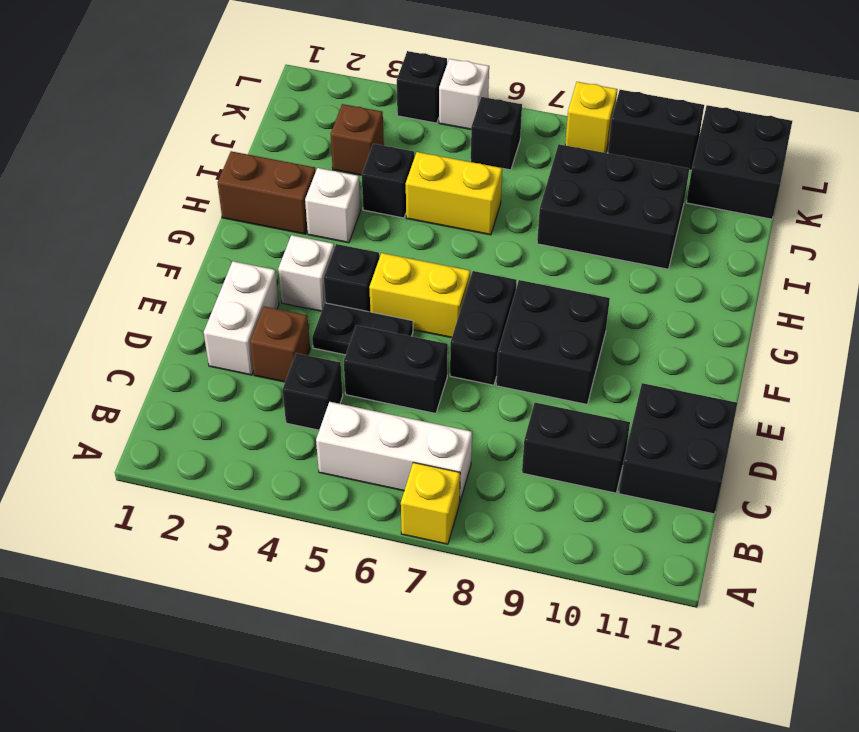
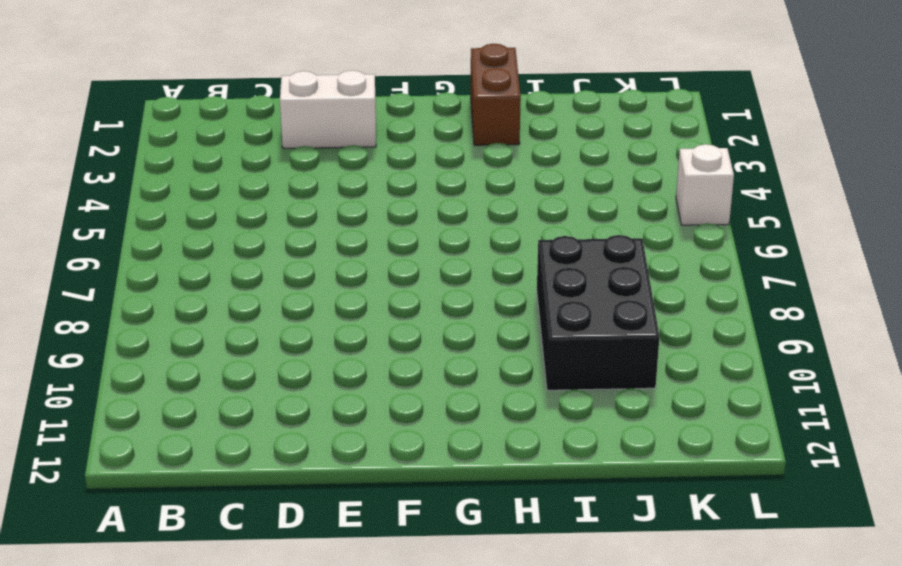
none -> yellow brick A7 level 1
none -> white brick B5:B7 level 1
none -> black brick C4 level 1

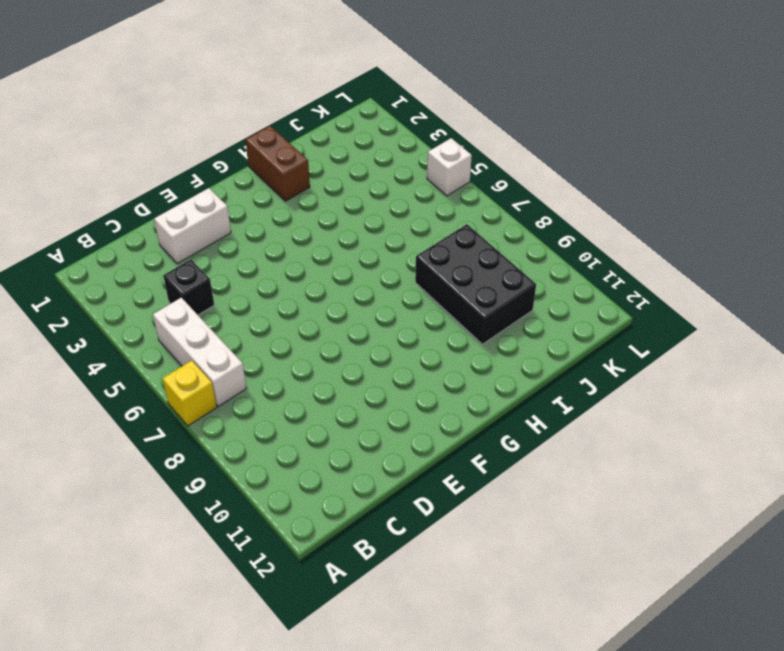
none -> black brick C9:C10 level 1
none -> black brick C11:D12 level 1
none -> brown brick D3 level 1

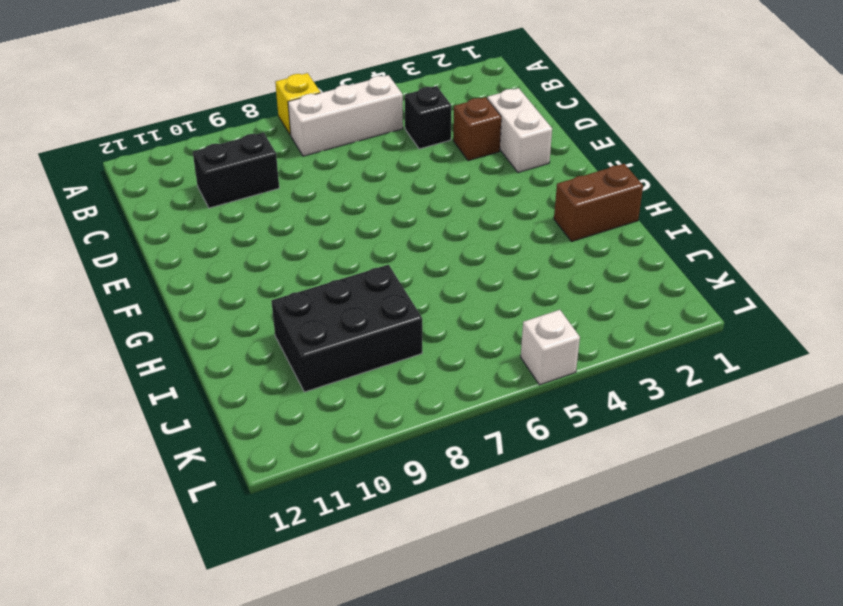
none -> black brick C11:D12 level 1
none -> black brick D5:D6 level 1
none -> black plate E4:E5 level 1

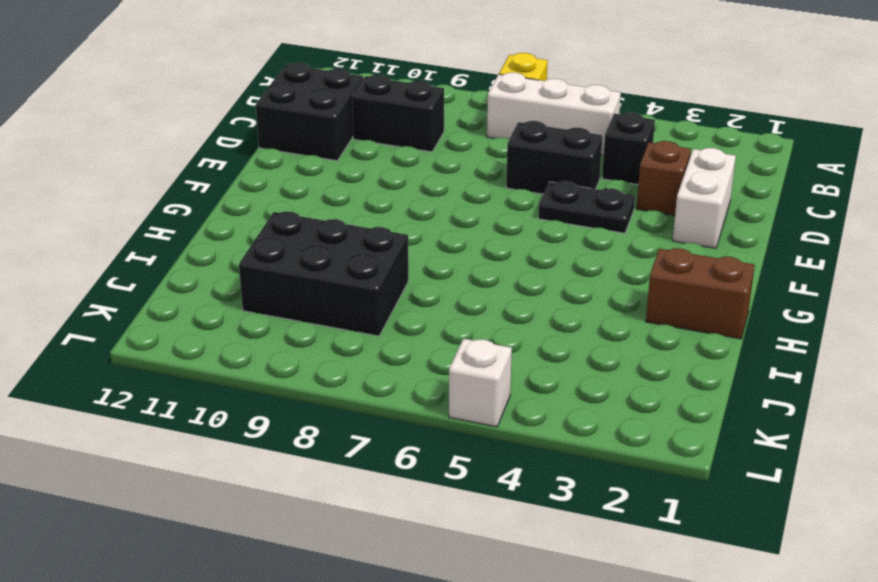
none -> black brick E7:F7 level 1
none -> black brick E8:F9 level 1
none -> white brick F3 level 1

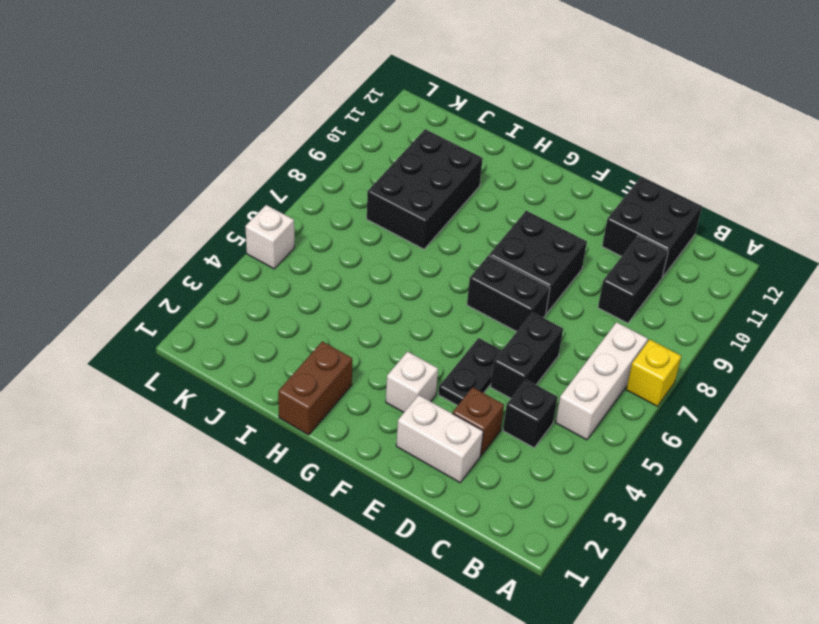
none -> black brick F4 level 1
none -> yellow brick F5:F6 level 1
none -> white brick H3 level 1

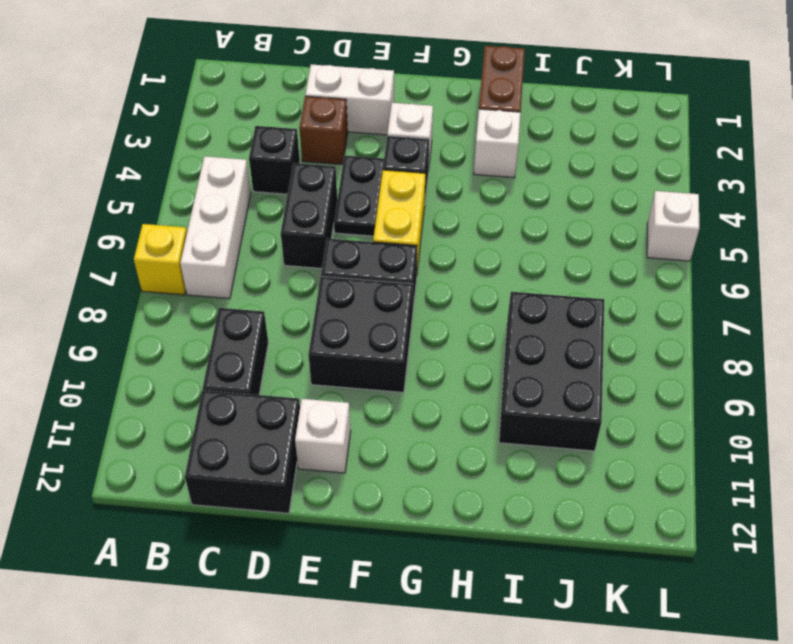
white brick E11 level 1 -> none
none -> black brick I4 level 1
none -> yellow brick I5:I6 level 1
none -> brown brick J3 level 1

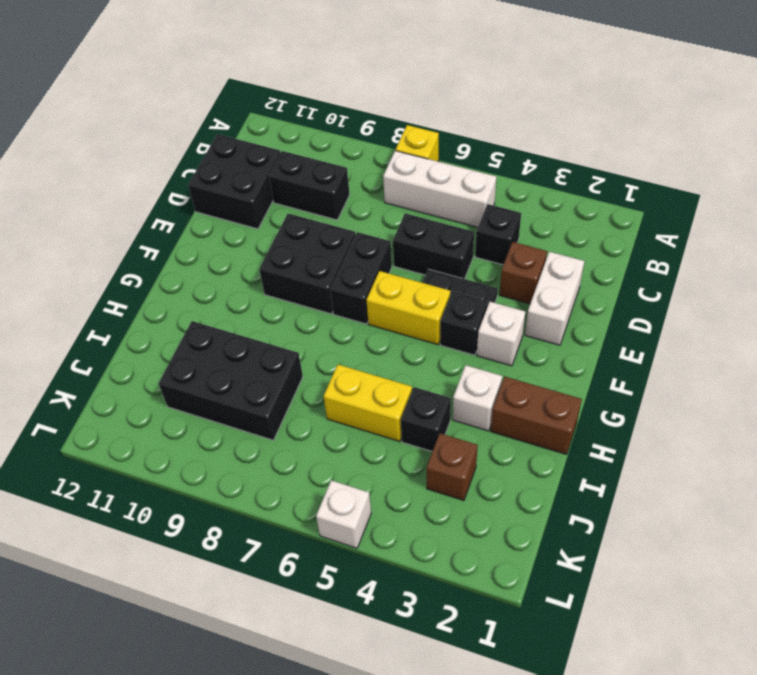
none -> black brick K6 level 1
none -> black brick K11:L12 level 1
none -> black brick L4 level 1

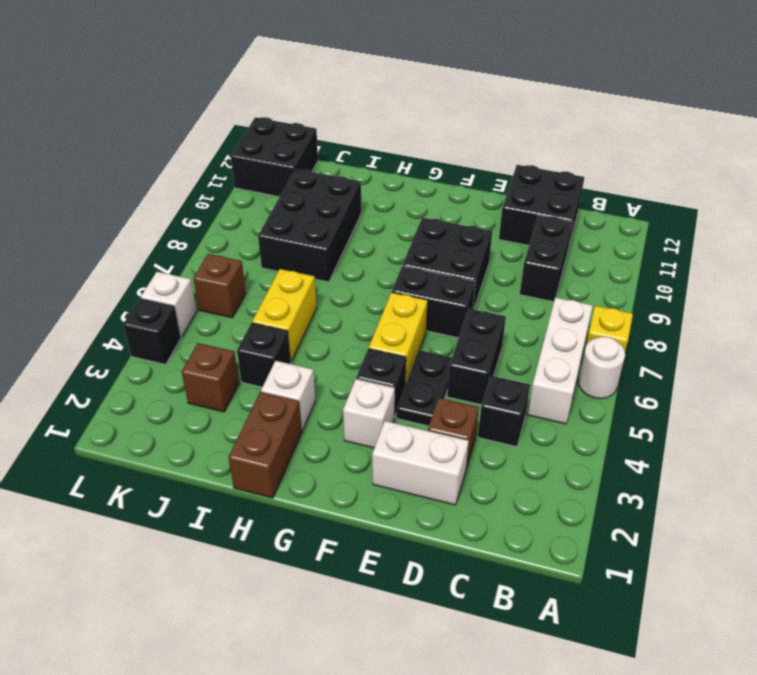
white round brick A6 level 1 -> none
brown brick K6 level 1 -> black brick K6 level 1
none -> yellow brick L8 level 1
none -> black brick L9:L10 level 1

